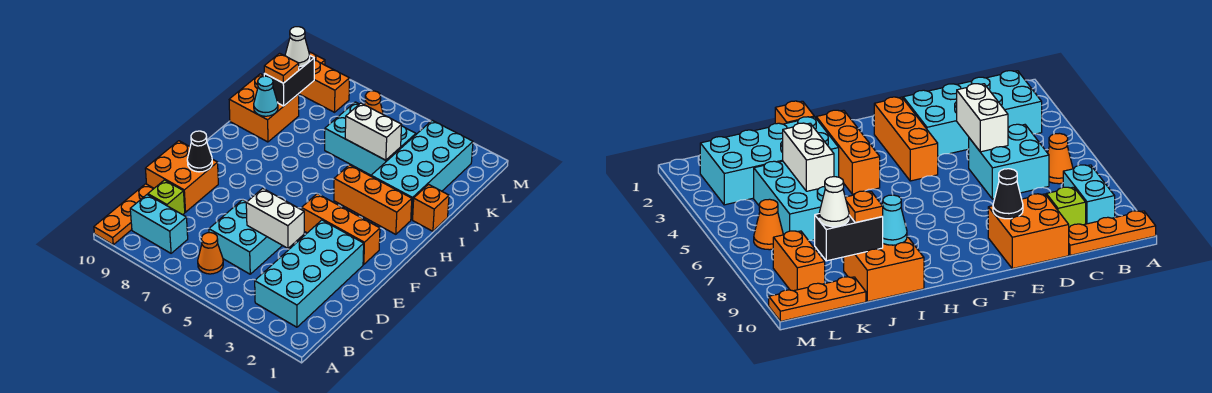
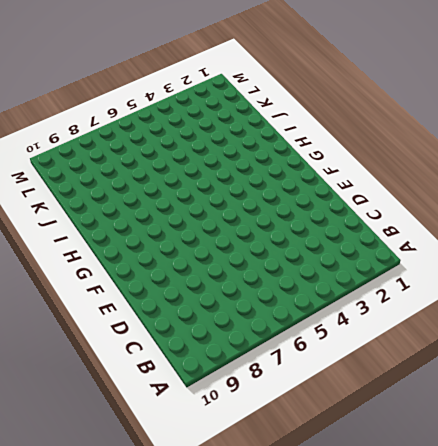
none -> orange plate A10:C10 level 1
none -> cyan brick B2:E3 level 1
none -> orange cone B6 level 1

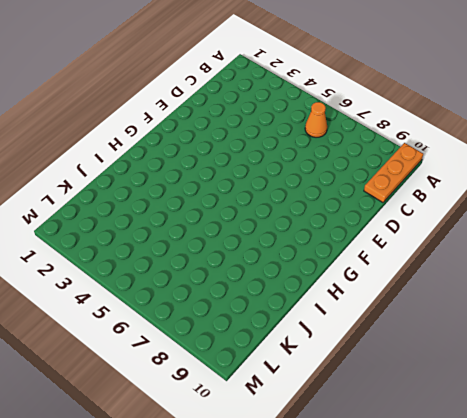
none -> cyan brick B2:E3 level 1
none -> cyan brick B8:B9 level 1
none -> cyan brick C5:D6 level 1

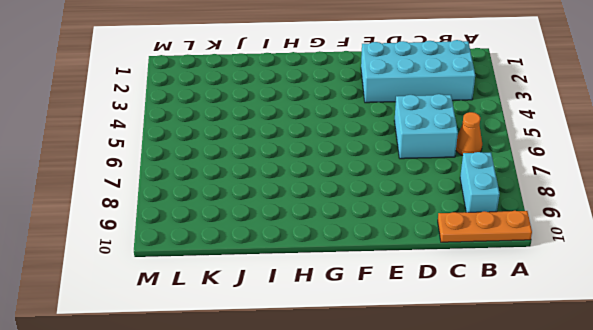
none -> lime brick C9 level 1
none -> orange brick D9:E10 level 1
none -> orange brick F2:F4 level 1

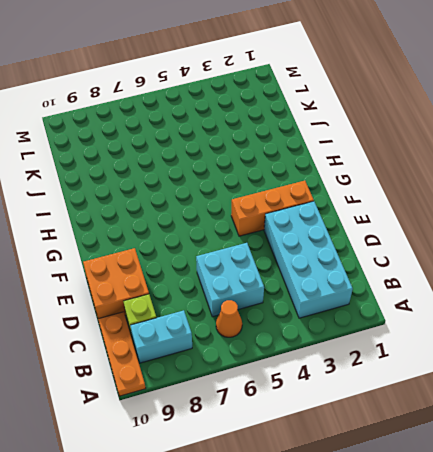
none -> orange brick H2:H4 level 1
none -> orange brick I1 level 1
none -> cyan brick I2:L3 level 1

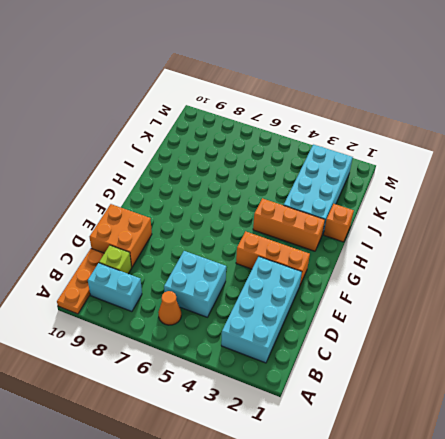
none -> orange brick I9:J10 level 1
none -> cyan brick J4:K6 level 1
none -> orange plate K10:M10 level 1

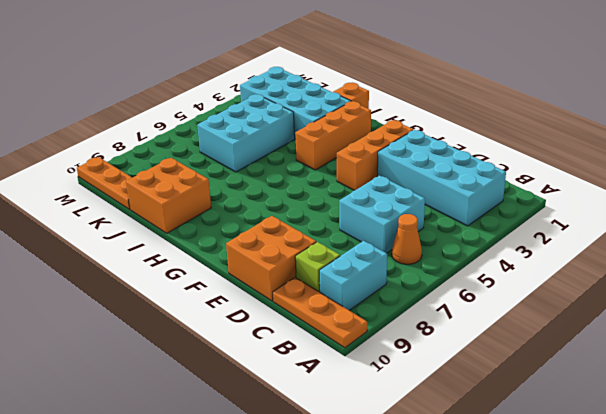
none -> orange cone L6 level 1
none -> orange brick L8:L9 level 1
none -> white brick D4:D5 level 2

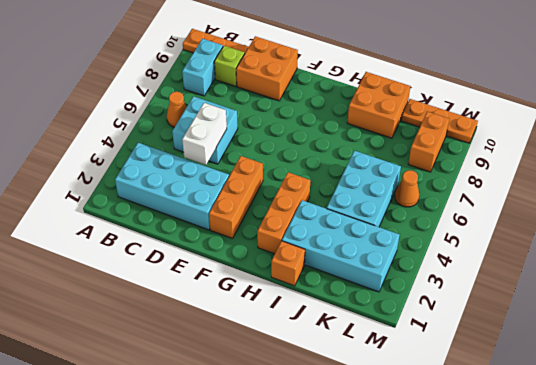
none -> black cone E9 level 2
none -> cyan cone I9 level 2
none -> white brick J4:J5 level 2

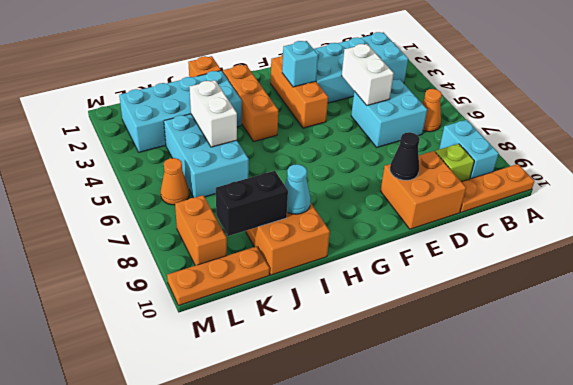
cyan brick F3 level 2 -> none
none -> orange plate J9 level 3
none -> white cone K9 level 3

